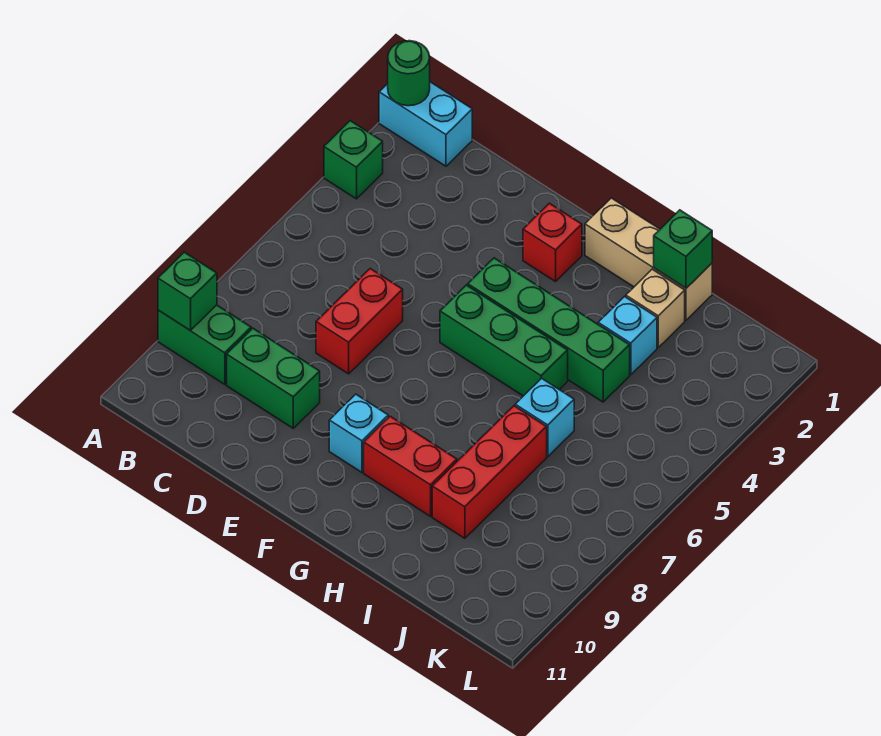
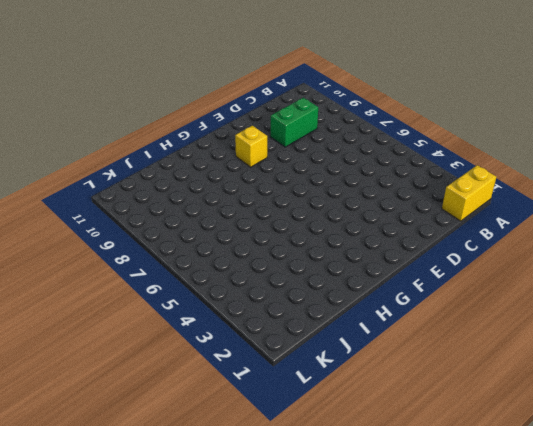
yellow brick A1:B1 level 1 -> cyan brick A1:B1 level 1
yellow brick F9 level 1 -> cyan brick F9 level 1
none -> green brick A3 level 1
none -> green brick A9:B9 level 1
none -> red brick D6:D7 level 1

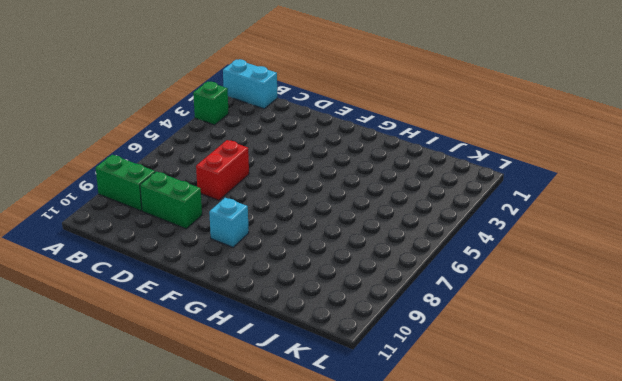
none -> red brick F2 level 1
none -> green brick F4:I4 level 1
none -> green brick F5:H5 level 1

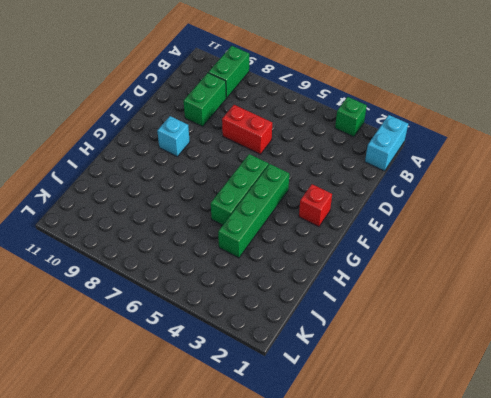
none -> tan brick G1:I1 level 1
none -> red brick G9:H9 level 1
none -> tan brick I2 level 1

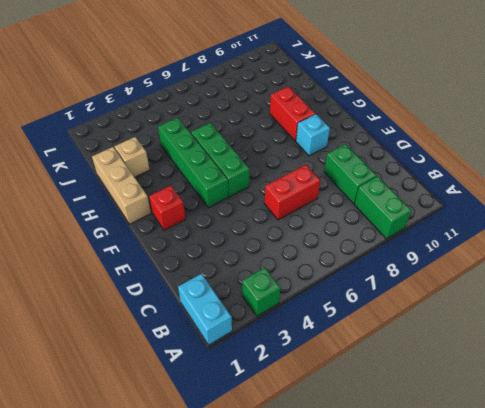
none -> cyan brick I3 level 1
none -> cyan brick I6 level 1
none -> red brick I7:I9 level 1

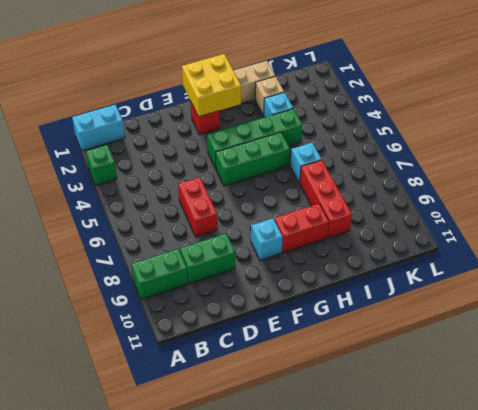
yellow brick F1:G2 level 2 -> none
none -> green round brick A1 level 2
none -> green brick A9 level 2
none -> green brick I1 level 2

